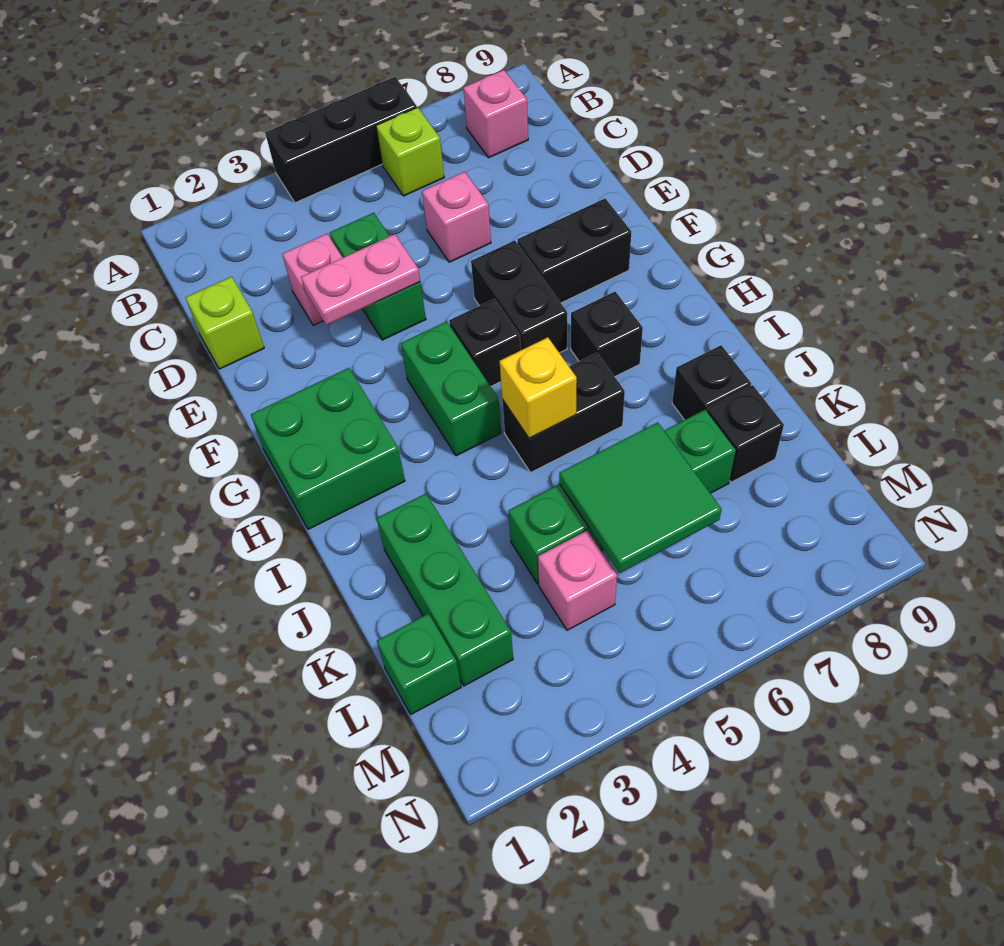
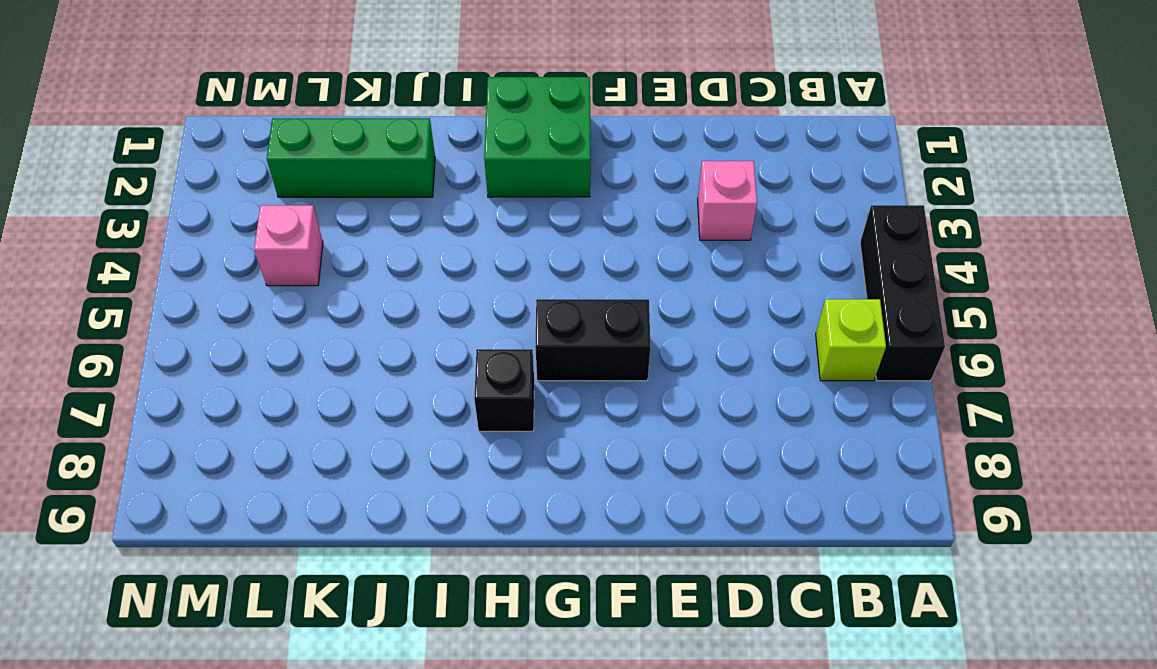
none -> pink brick B8 level 1
none -> lime brick D1 level 1
none -> green brick D4:E4 level 1

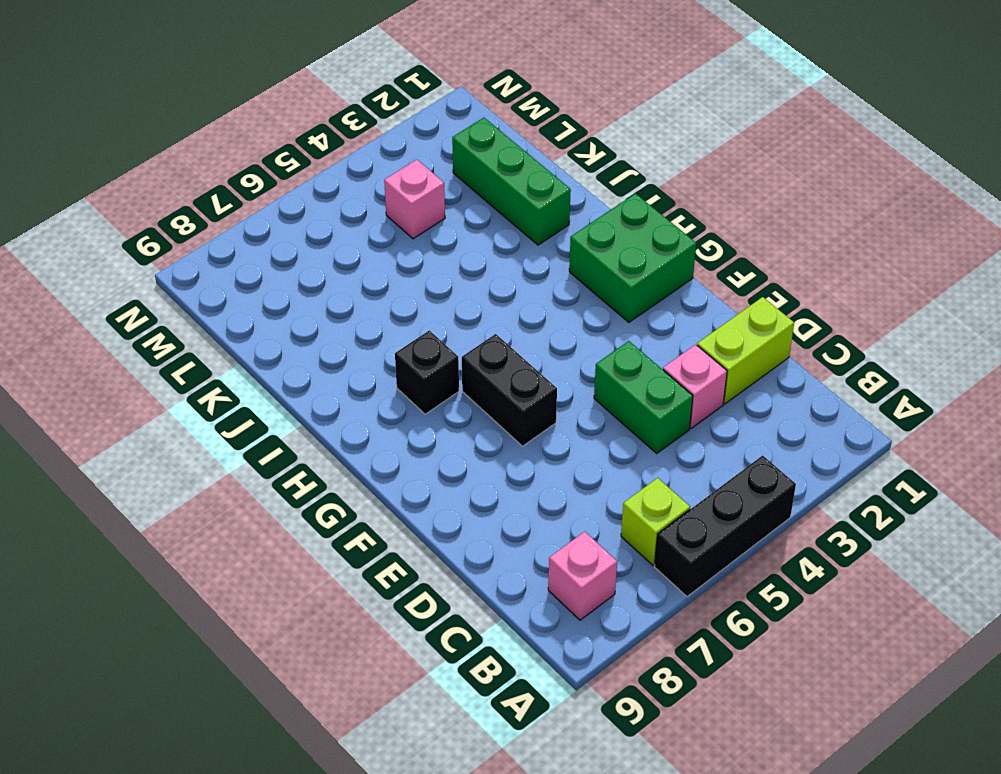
lime brick D1:D2 level 1 -> lime brick D1 level 1
none -> pink brick D6 level 1
none -> black brick F7:F8 level 1
none -> green brick G4:H4 level 1

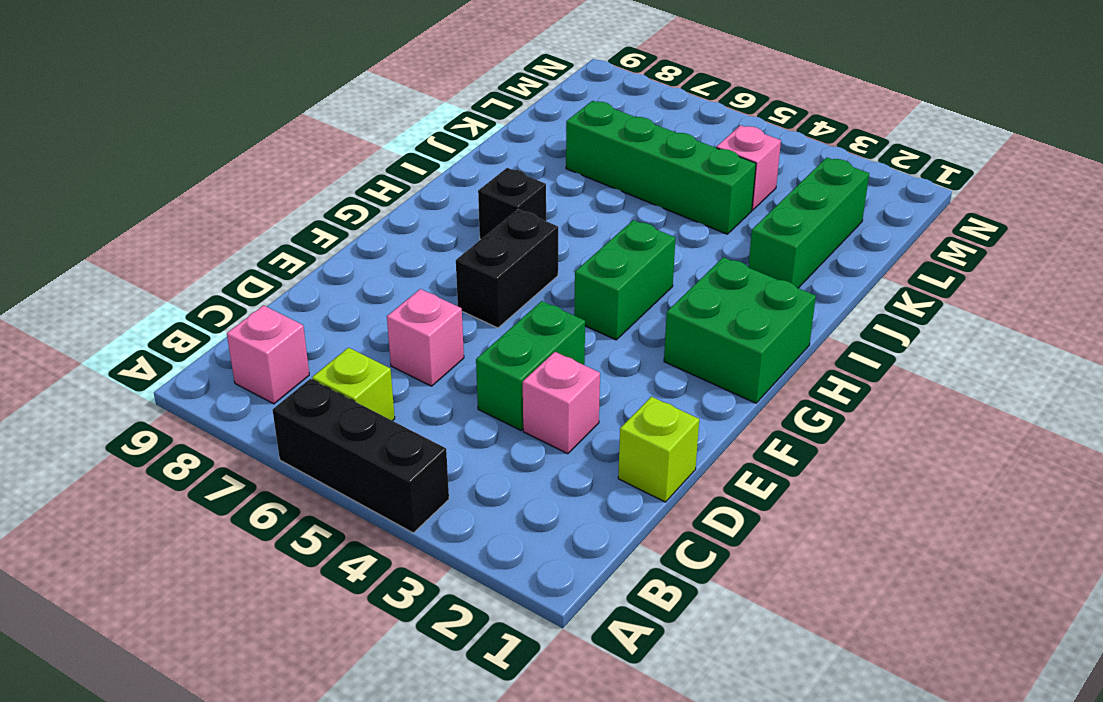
none -> black brick F7:F8 level 1
none -> black brick G5 level 1
none -> black brick I5:I6 level 1

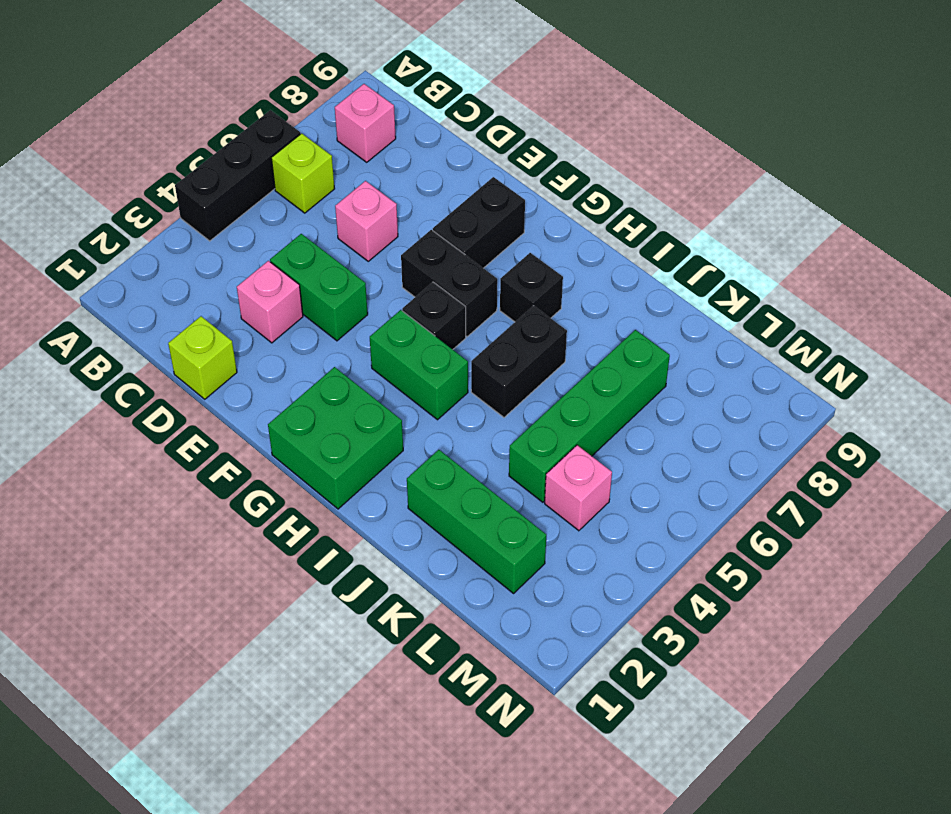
none -> black brick J8 level 1
none -> black brick K8 level 1
none -> green brick L1 level 1

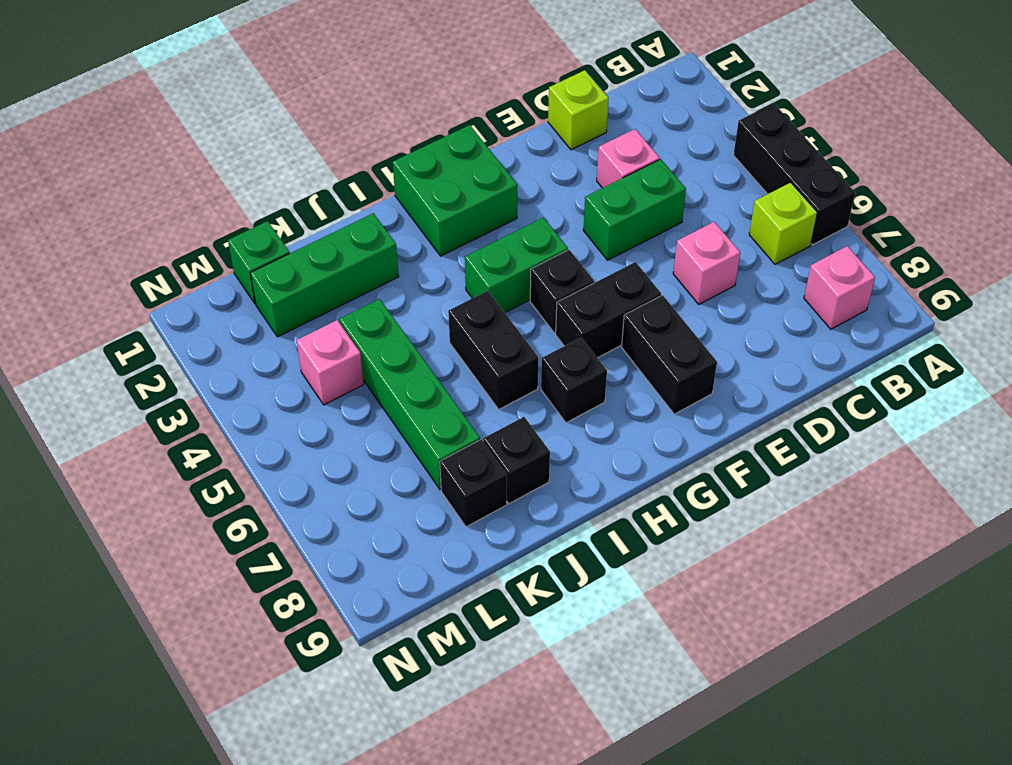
none -> pink plate E3:E4 level 2
none -> yellow brick I5 level 2
none -> green tile K5:L6 level 2

